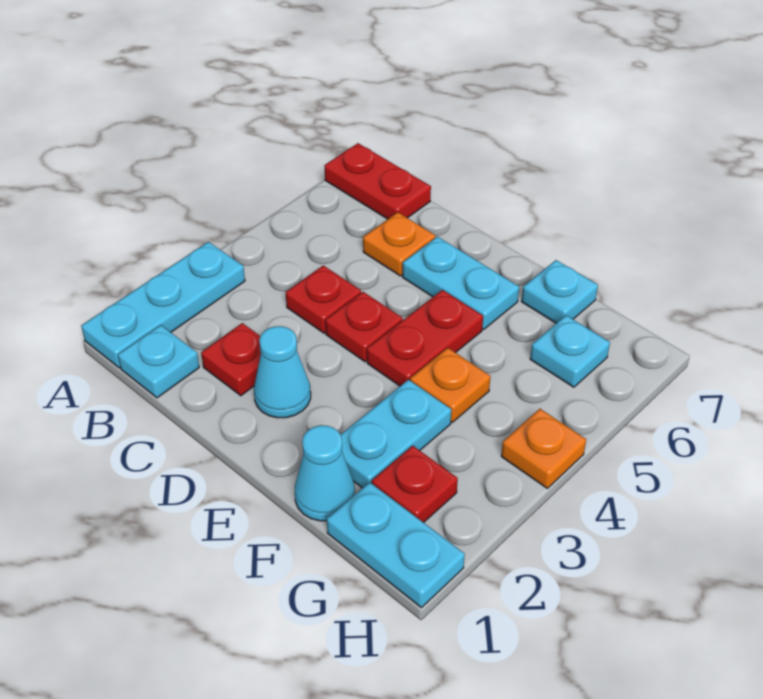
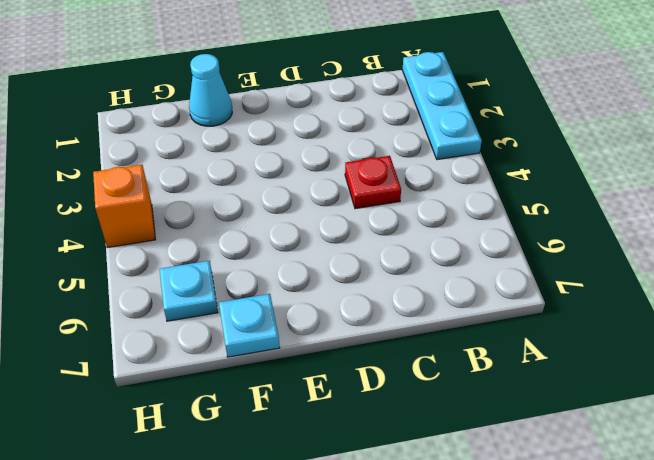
orange brick H4 level 1 -> orange plate H4 level 1
none -> red plate A7:B7 level 1
none -> cyan plate B1 level 1
none -> red plate C2 level 1

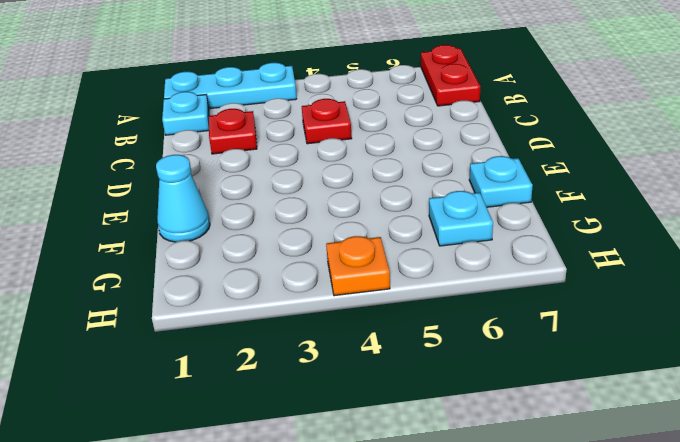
none -> orange plate C6 level 1
none -> cyan cone D2 level 1
none -> red plate D4 level 1

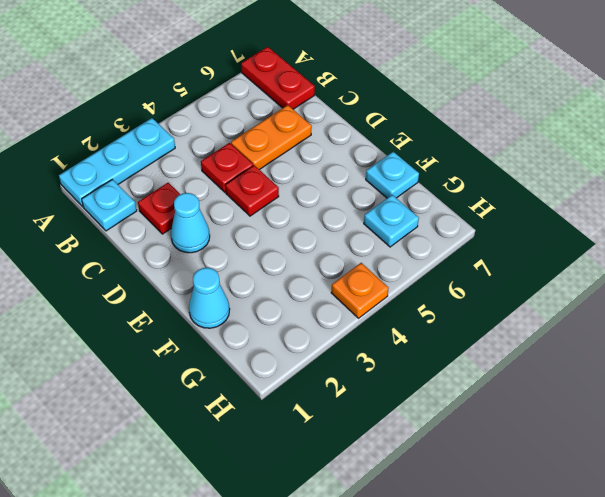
orange plate C5:C6 level 1 -> orange plate C6 level 1
none -> cyan plate D6:E6 level 1
none -> red plate E4:E5 level 1
none -> cyan plate F2:F3 level 1

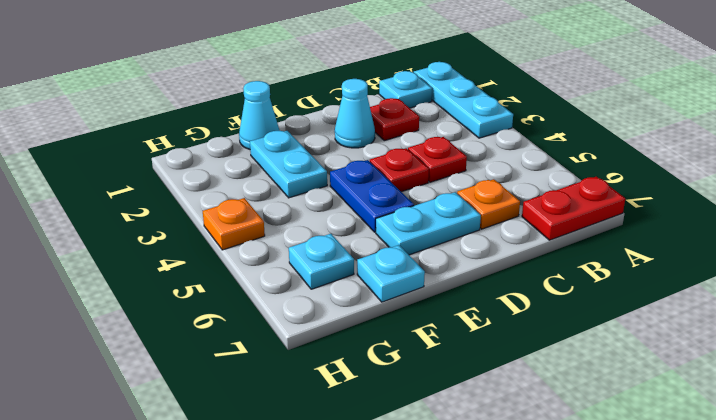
blue plate E4:E5 level 1 -> red plate E4:E5 level 1
none -> orange plate F4 level 1
none -> cyan plate G1:H1 level 1
none -> red plate G2 level 1

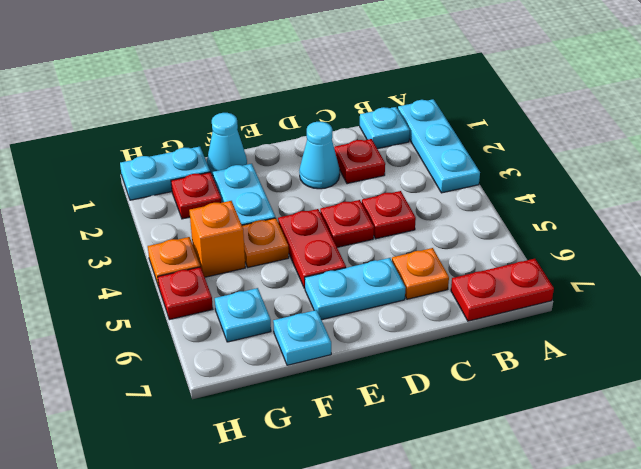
orange brick G4 level 1 -> none
red plate H5 level 1 -> none

